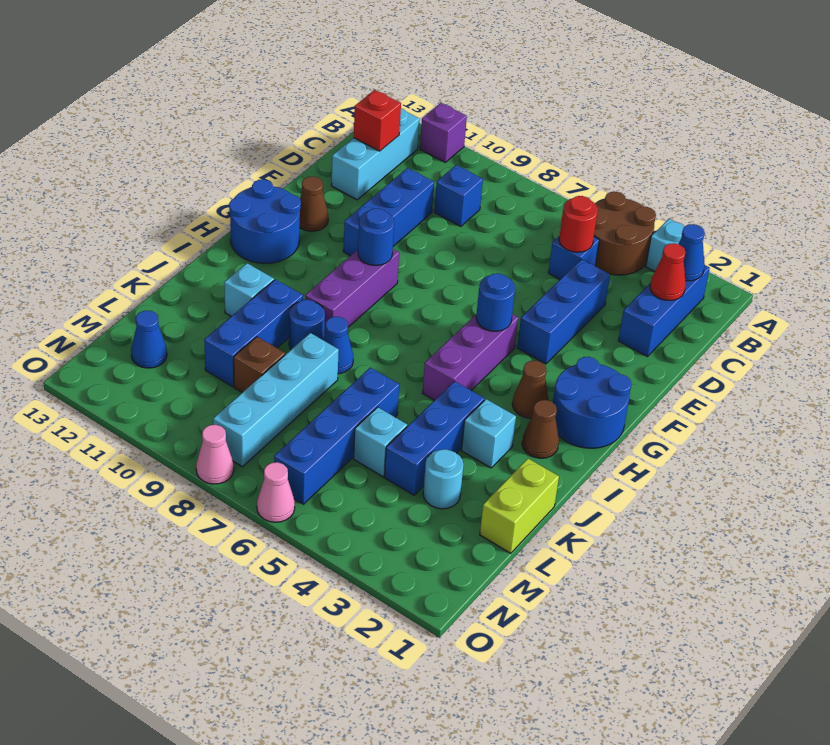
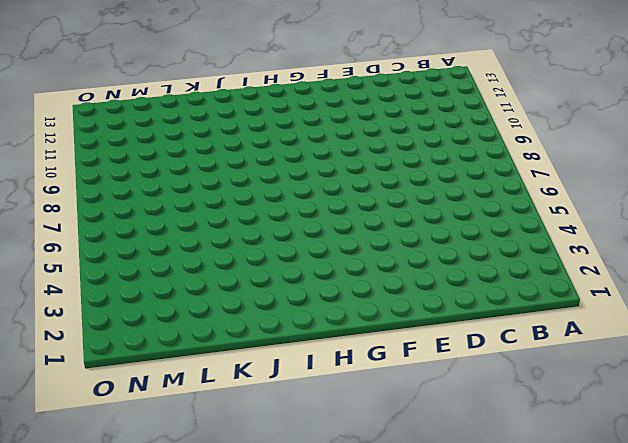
none -> cyan brick A3 level 1
none -> brown round brick A4:B5 level 1
none -> purple brick A11 level 1
none -> blue brick B2:D2 level 1

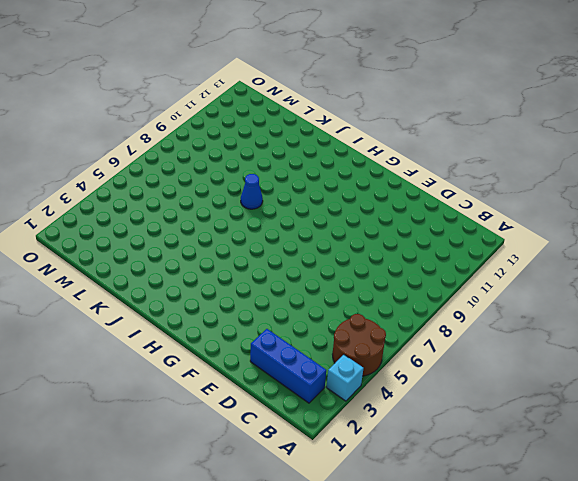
none -> purple brick A11 level 1
none -> cyan brick B12:D12 level 1
none -> blue brick C5 level 1
none -> blue brick C9 level 1

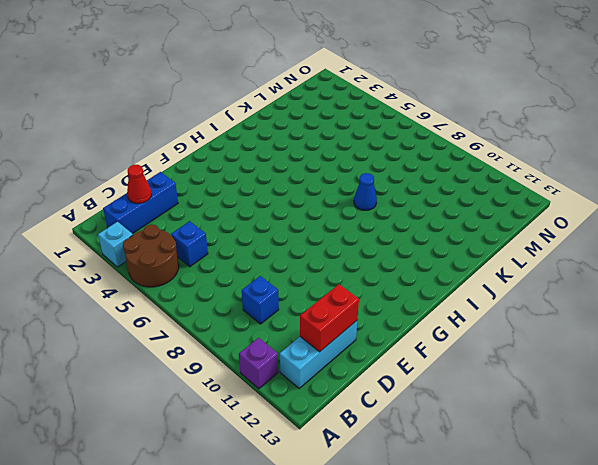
red brick C12:D12 level 2 -> red brick C12 level 2
none -> blue brick D4:F4 level 1
none -> blue brick D10:F10 level 1
none -> brown cone F12 level 1
none -> blue round brick G1:H2 level 1

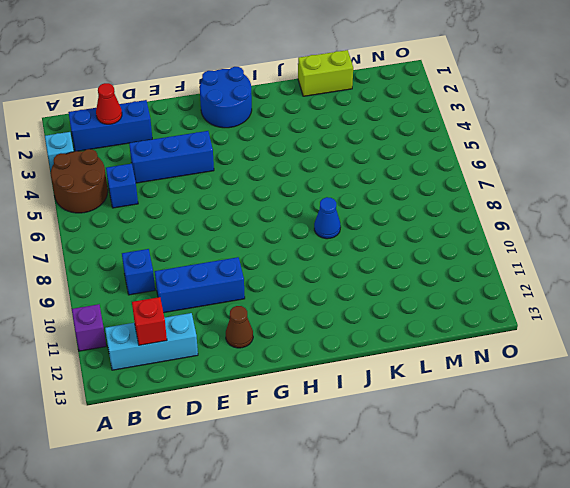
none -> purple brick G5:I5 level 1
none -> purple brick G9:I9 level 1
none -> blue round brick G12:H13 level 1
none -> brown cone H3 level 1

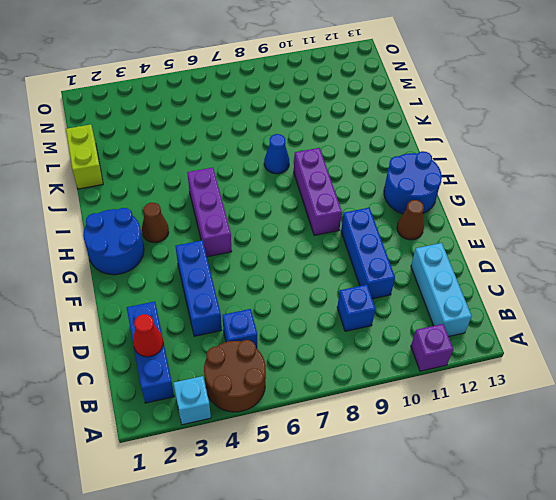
none -> brown cone I2 level 1
none -> cyan brick J3 level 1
none -> blue brick J4:L4 level 1
none -> blue round brick J9 level 1

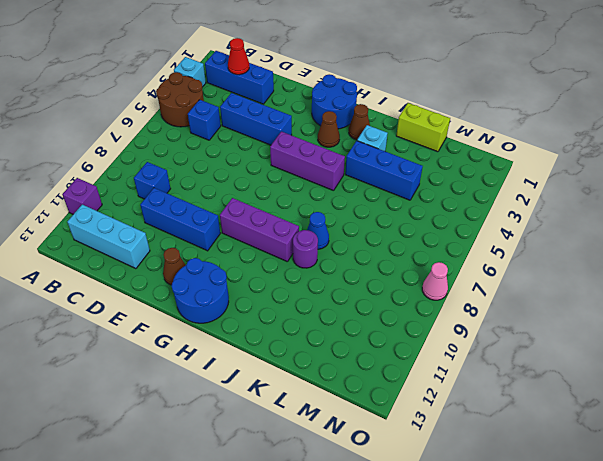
purple round brick J9 level 1 -> blue round brick J9 level 1
none -> blue brick J10:L10 level 1
none -> cyan brick J11 level 1
none -> blue brick K6:N6 level 1
none -> cyan brick K8:N8 level 1

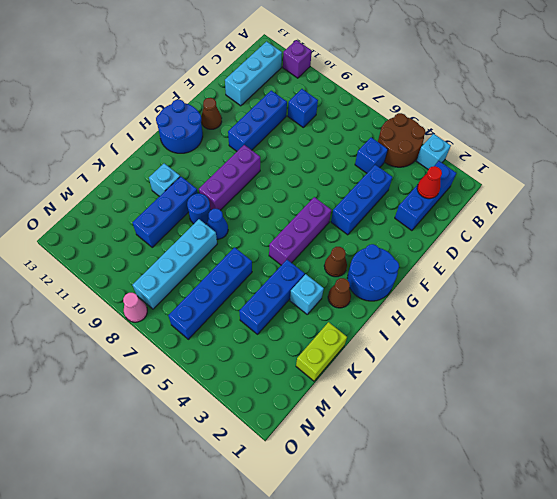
none -> cyan round brick L3 level 1
none -> cyan brick L5 level 1
none -> brown brick L9 level 1
none -> blue cone M12 level 1

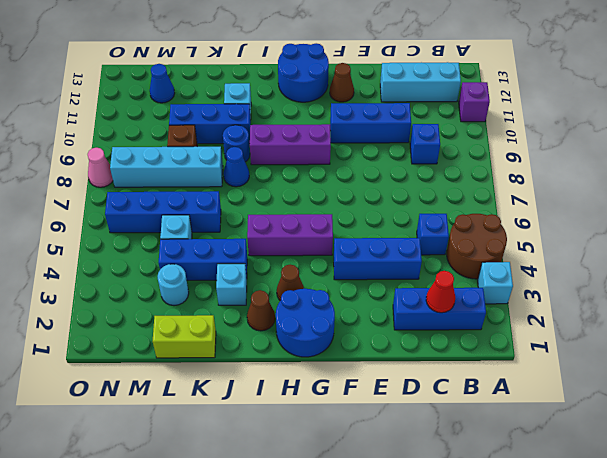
none -> pink cone O6 level 1
none -> blue cone B2 level 2
none -> red round brick C5 level 2
none -> red brick C12 level 2

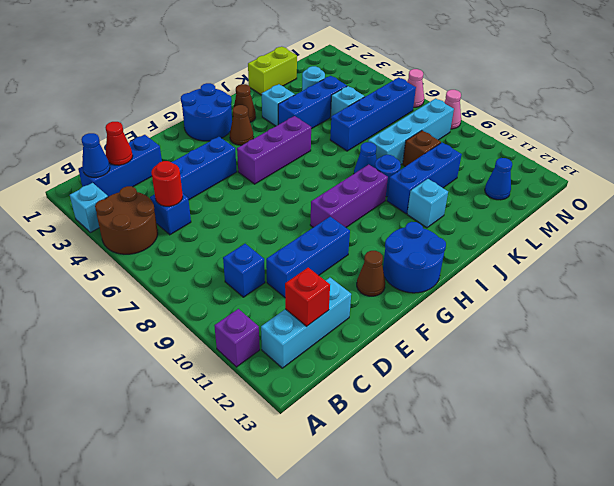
none -> blue round brick G5 level 2
none -> blue round brick G9 level 2

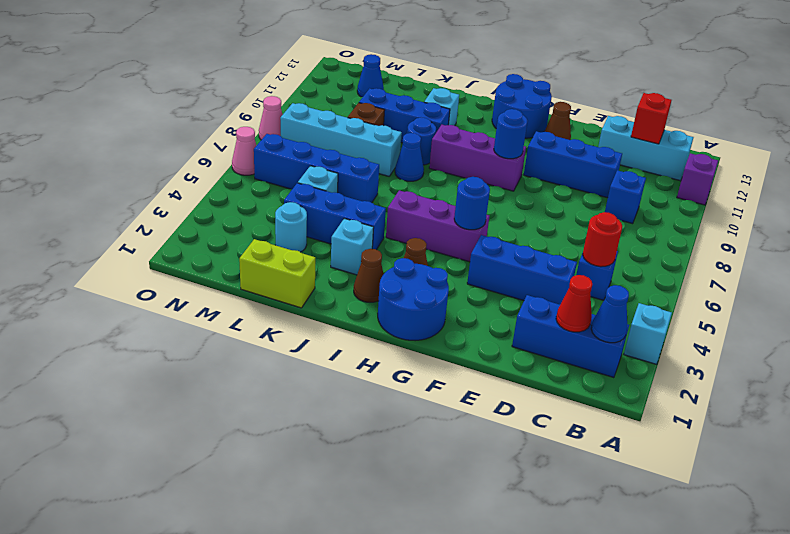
none -> brown round brick A4:B5 level 1

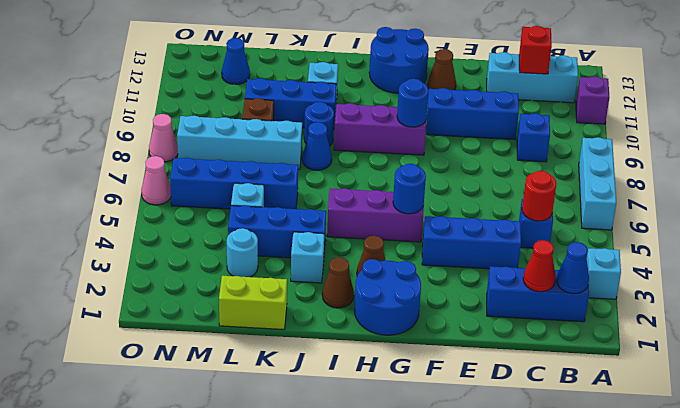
cyan brick A6:A8 level 1 -> none
none -> brown round brick A4:B5 level 1

